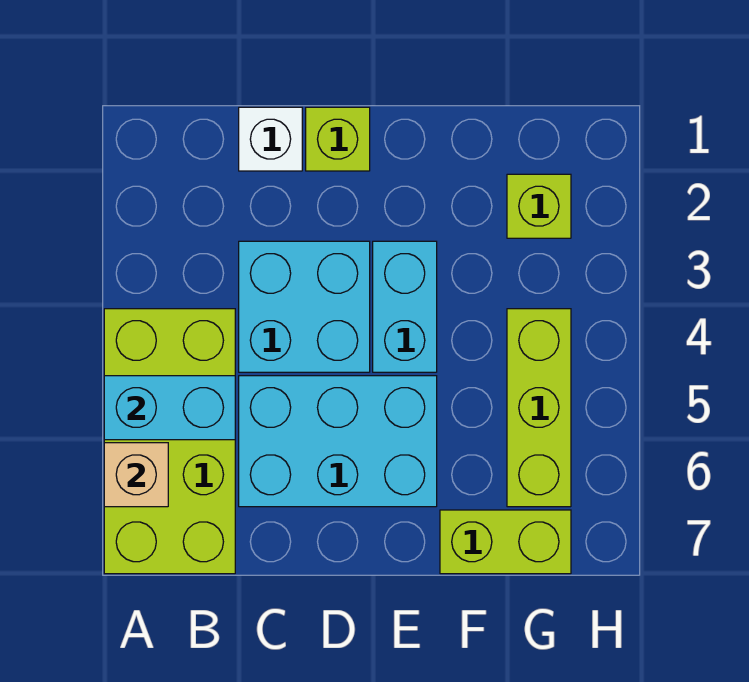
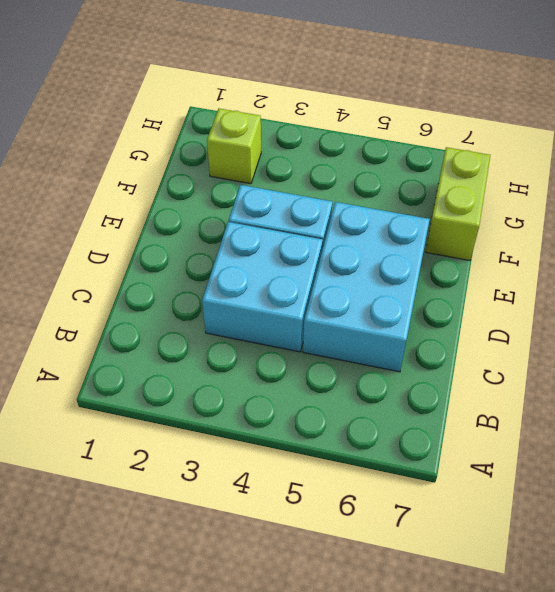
none -> lime brick A4:B7 level 1
none -> white brick C1 level 1

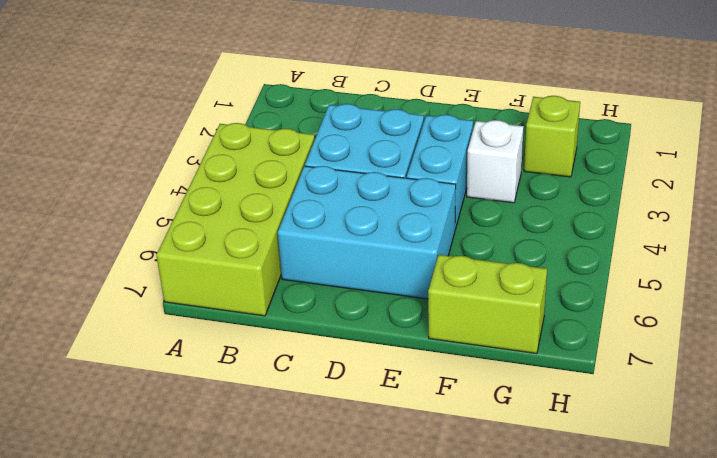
white brick F3 level 1 -> white brick C1 level 1
none -> lime brick D1 level 1
none -> lime brick G4:G6 level 1

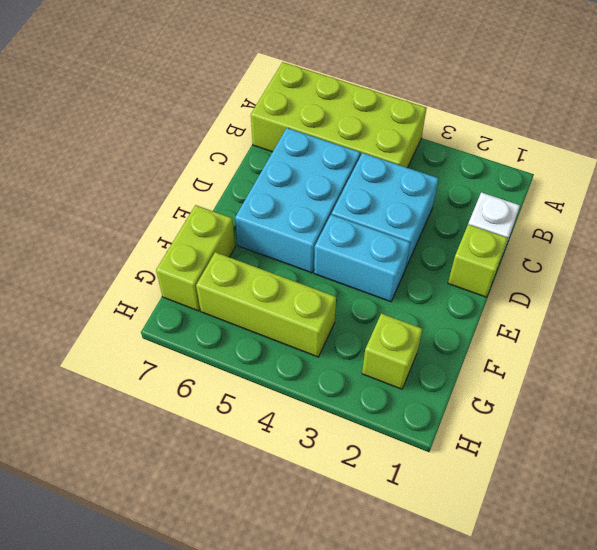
none -> cyan brick A5:B5 level 2
none -> tan brick A6 level 2

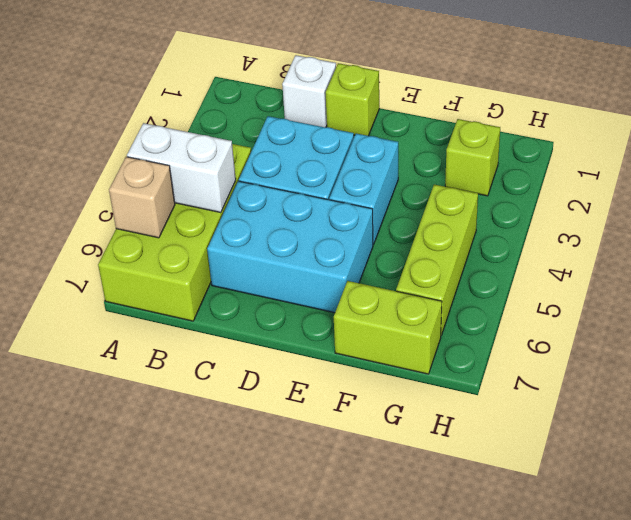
white brick A5:B5 level 2 -> cyan brick A5:B5 level 2

